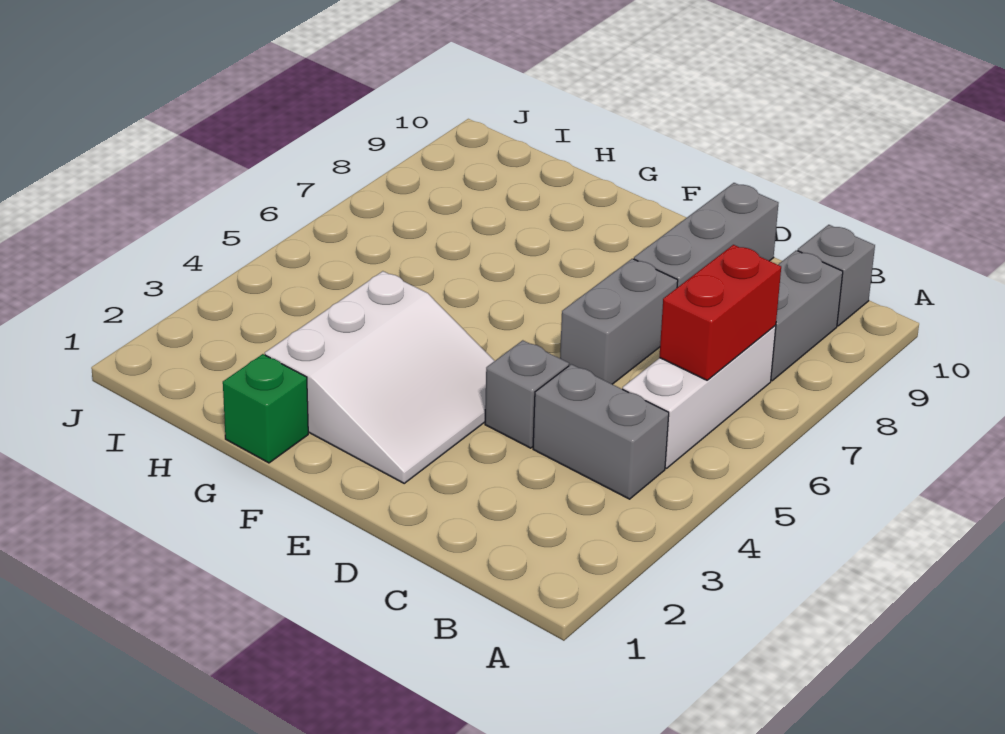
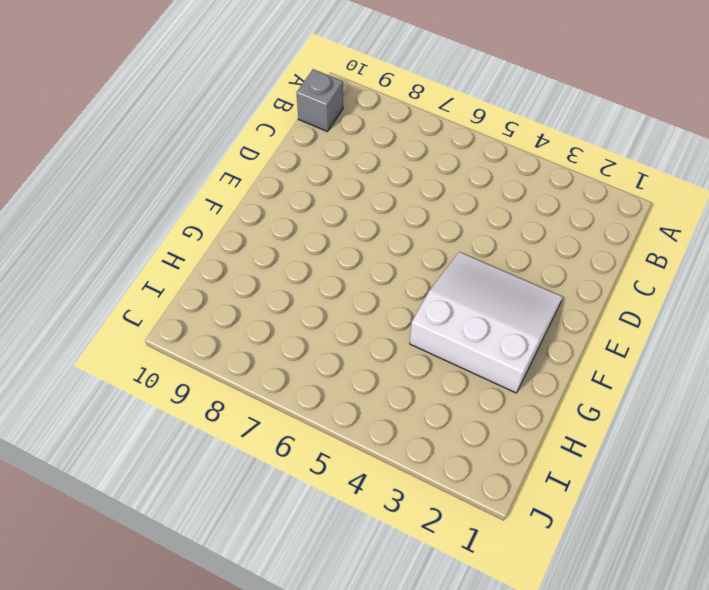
none -> grey brick B4:C4 level 1
none -> white brick B5:B7 level 1

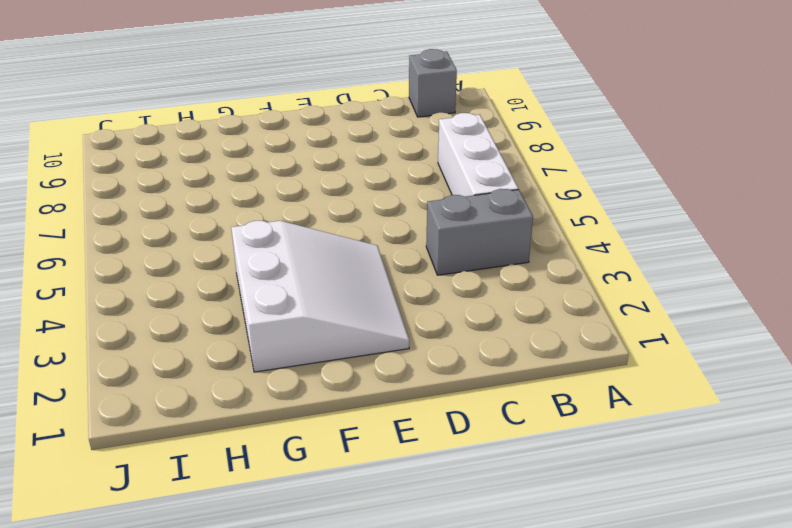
none -> grey brick B8:B9 level 1
none -> grey brick D4 level 1

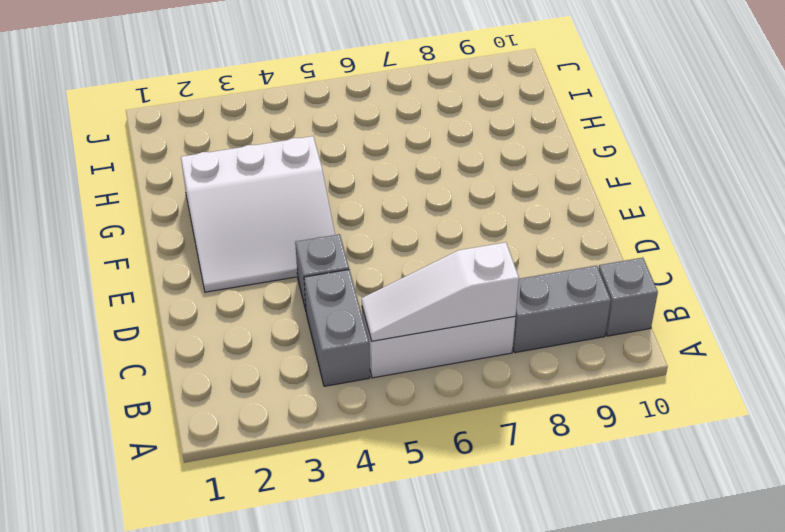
white slope B5:B7 level 2 top 7 -> red brick B6:B7 level 2
none -> grey brick D6:D7 level 1
none -> grey brick D8:D10 level 1

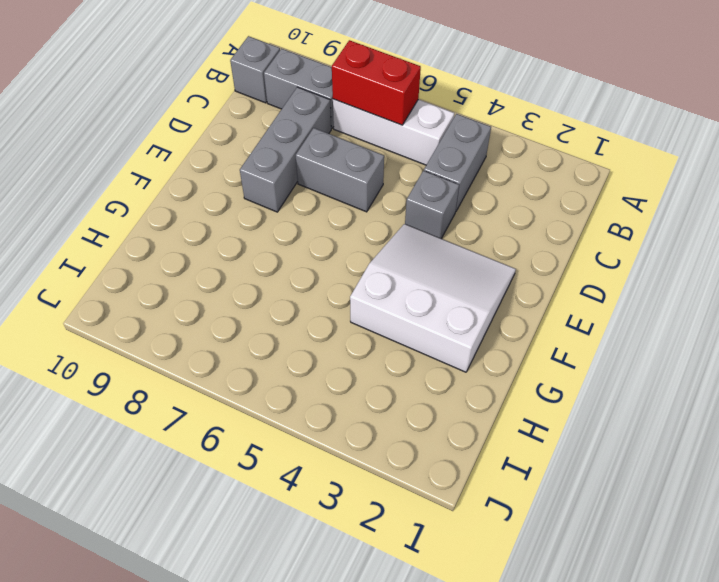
grey brick C8:E8 level 1 -> grey brick D8:D10 level 1
none -> green brick G1 level 1

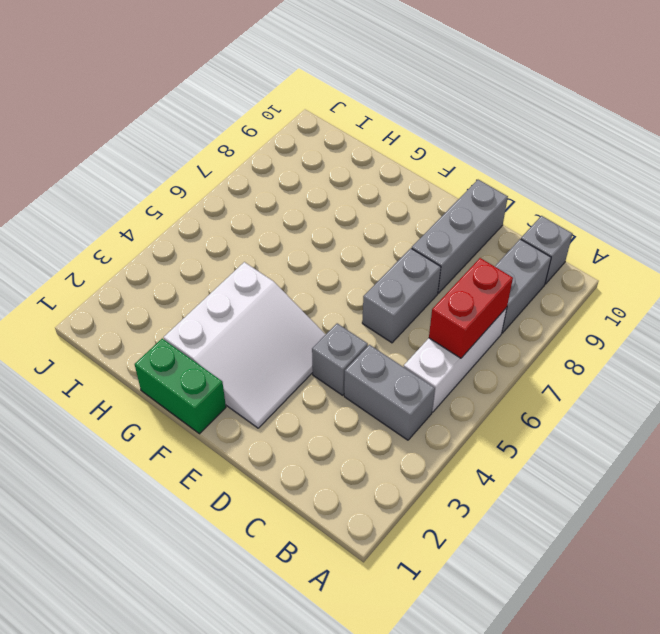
green brick F1:G1 level 1 -> green brick G1 level 1

